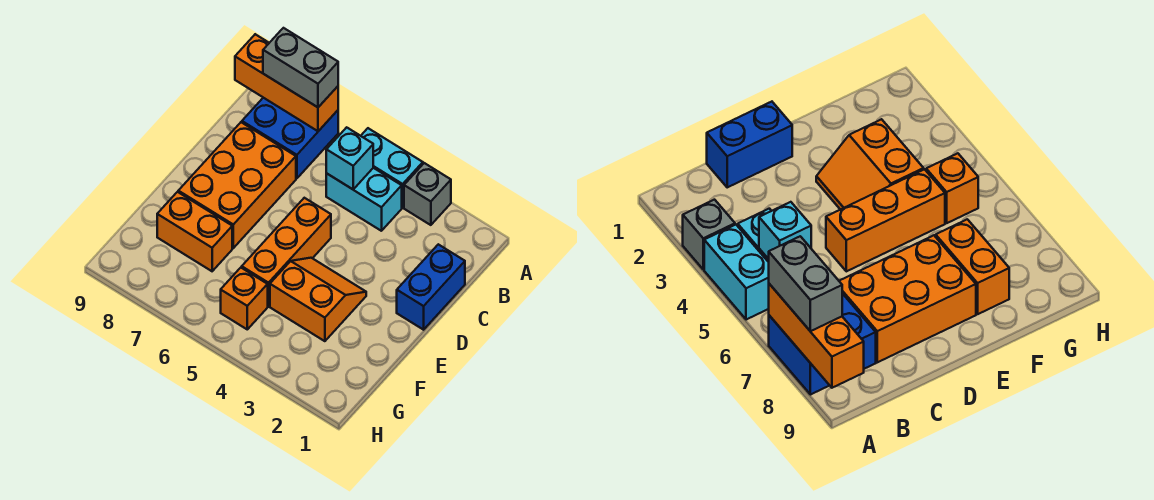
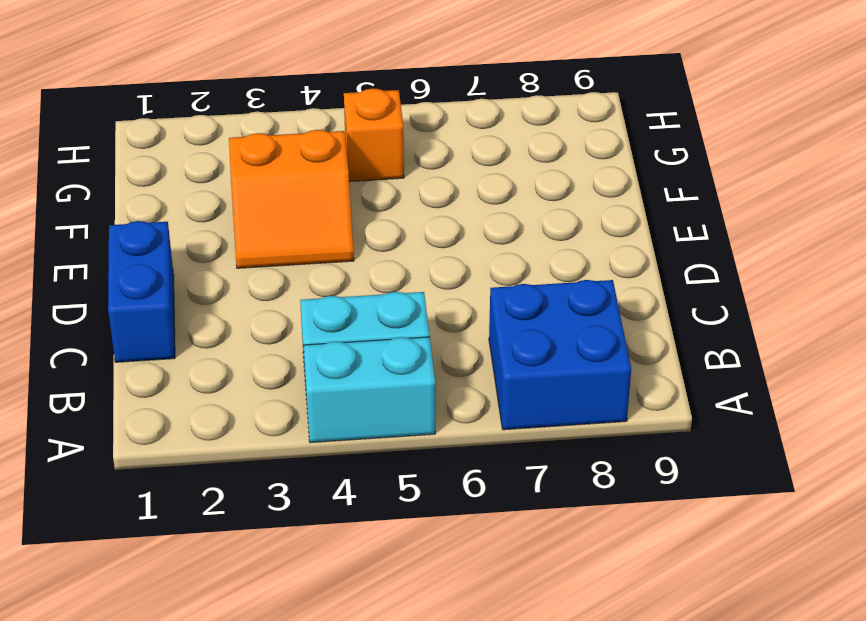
none -> grey brick A3 level 1
none -> orange brick C7:E8 level 1
none -> orange brick D5:F5 level 1

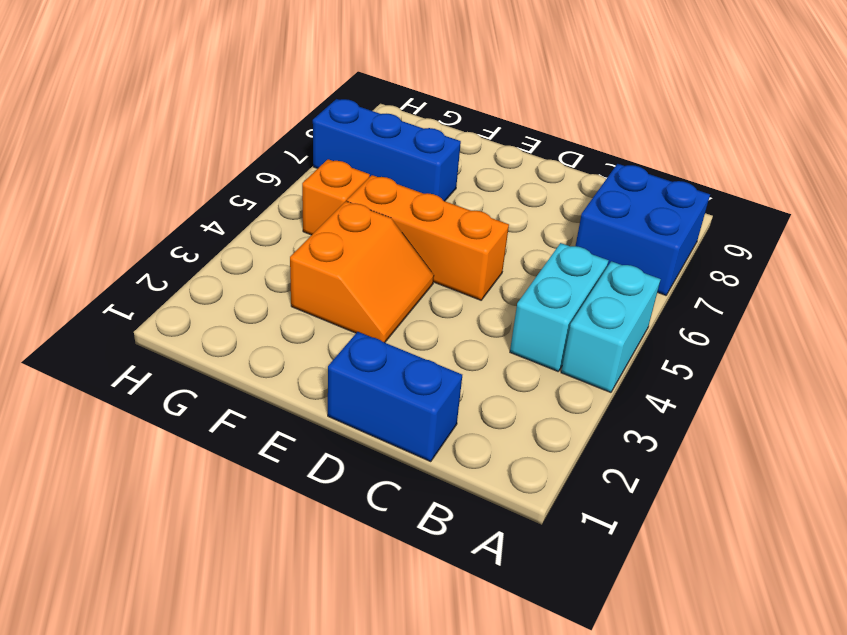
blue brick F7:H7 level 1 -> orange brick F7:F8 level 1
none -> grey brick A3 level 1
none -> orange brick C7:E8 level 1
none -> orange brick A7:A9 level 2

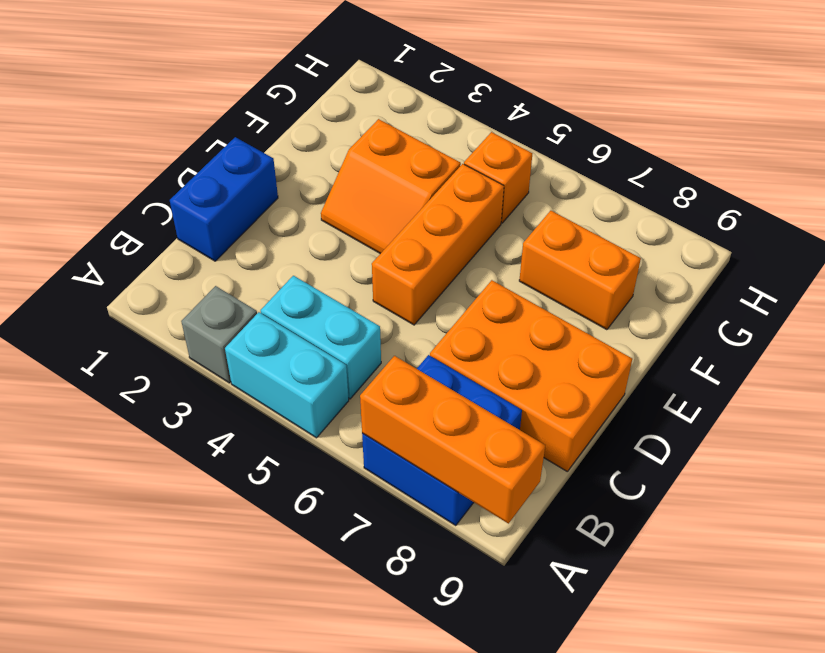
orange brick C7:D9 level 1 -> orange brick C7:E8 level 1
none -> cyan brick B5 level 2
none -> grey brick A7:A8 level 3

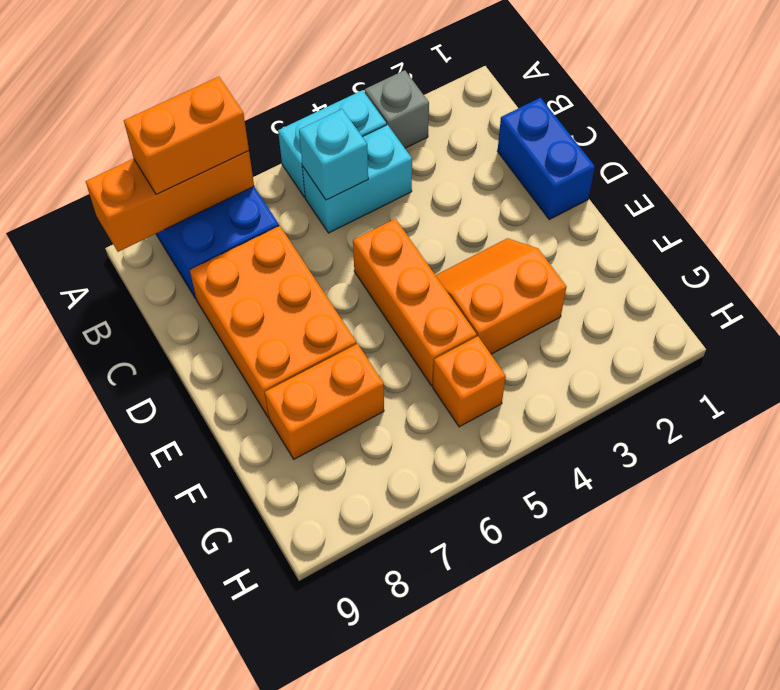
orange brick A7:A8 level 3 -> grey brick A7:A8 level 3

